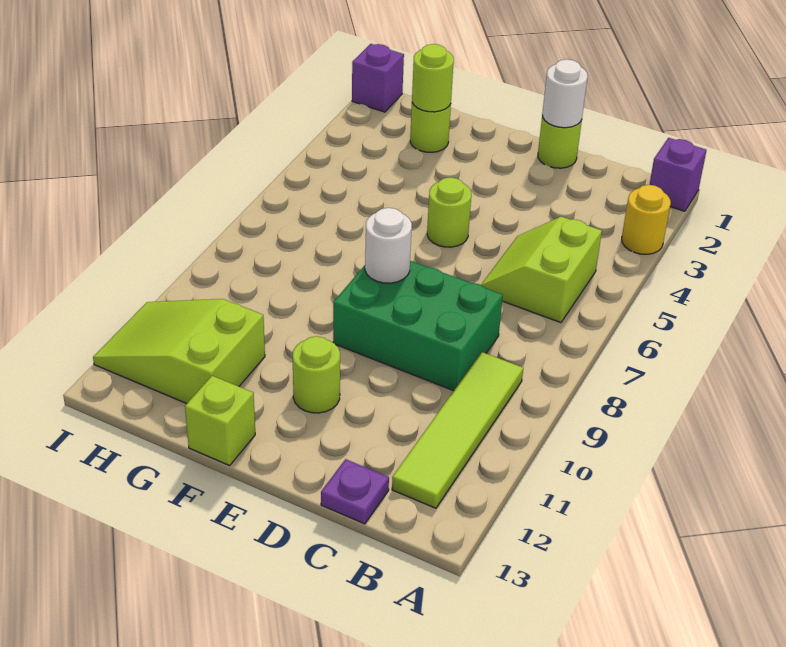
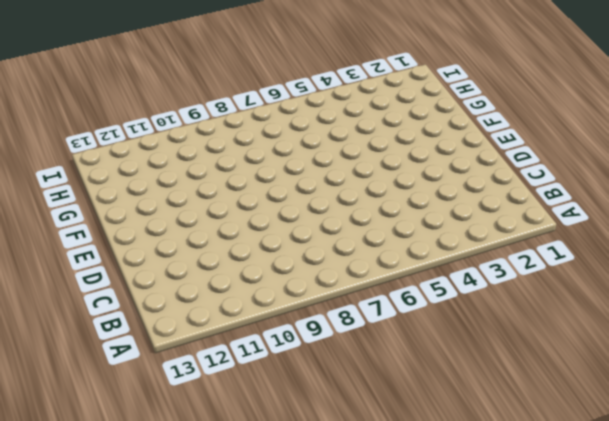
none -> purple brick A1 level 1
none -> yellow round brick A3 level 1
none -> lime slope B5:C6 level 1 top B

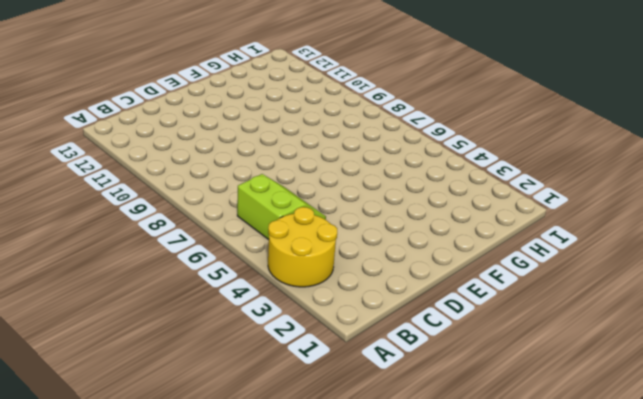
yellow round brick A3:B4 level 1 -> yellow round brick A3 level 1
none -> purple brick A1 level 1
none -> lime tile B9:B12 level 1
none -> green brick C8:E9 level 1

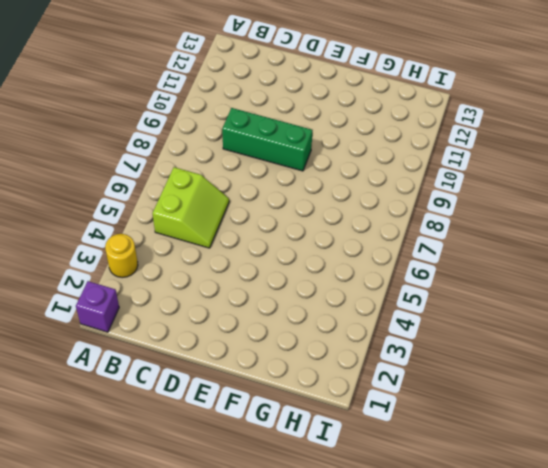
green brick C9:E9 level 1 -> green brick C8:E9 level 1
none -> lime tile B9:B12 level 1
none -> purple plate C13 level 1
none -> lime round brick D1 level 1

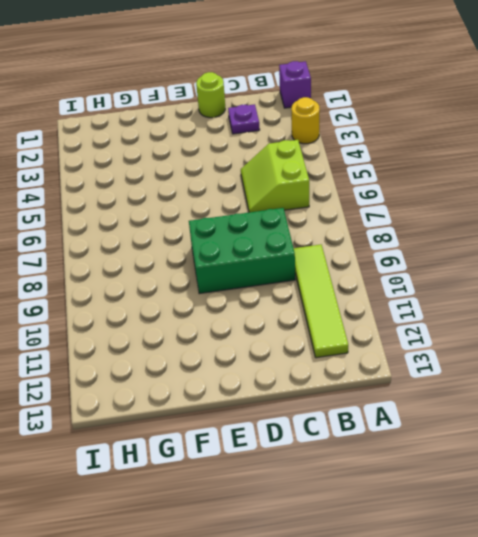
purple plate C2 level 1 -> purple plate C13 level 1
none -> lime round brick E5 level 1
none -> lime round brick E11 level 1
none -> lime brick F13 level 1

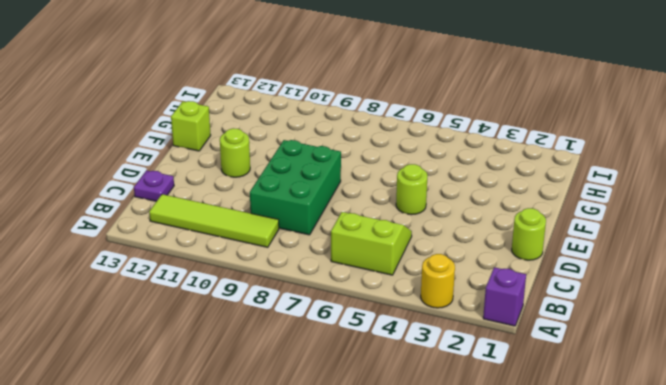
none -> lime round brick G2 level 1
none -> lime slope G11:I12 level 1 top G
none -> purple brick I1 level 1

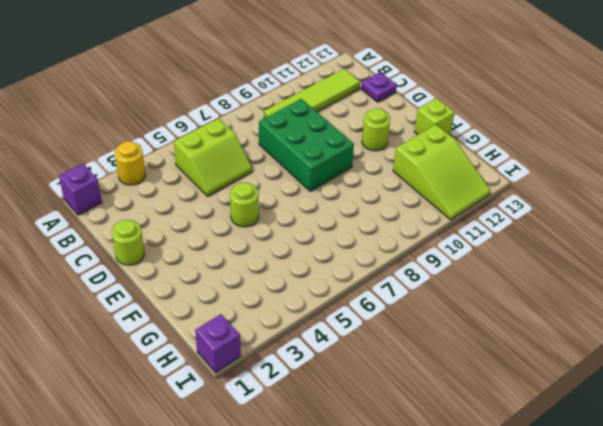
none -> lime round brick G2 level 1
none -> white round brick D1 level 2
none -> white round brick E8 level 2

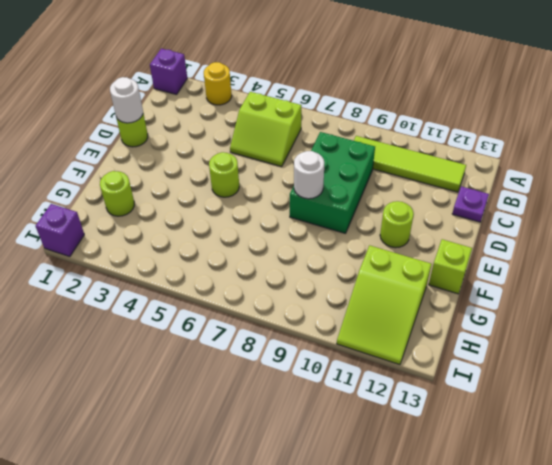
none -> lime round brick G2 level 2

